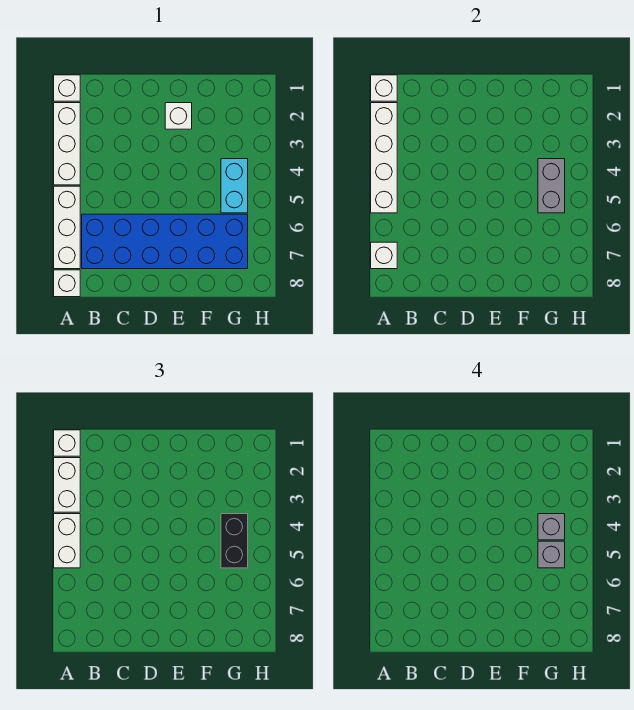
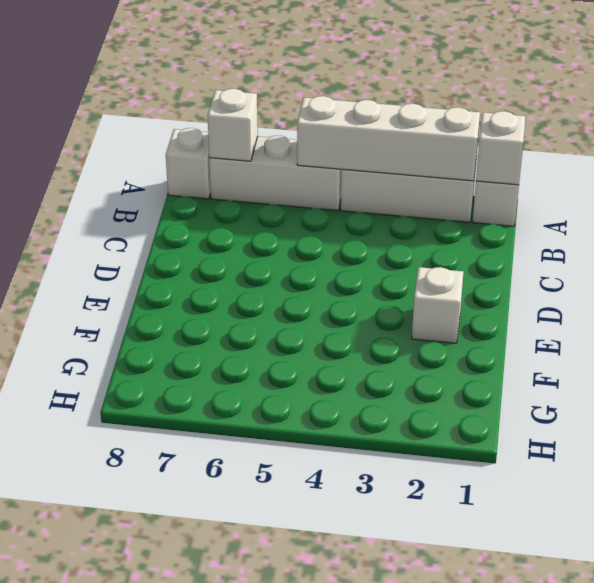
none -> blue brick B6:G7 level 1
none -> cyan brick G4:G5 level 1
none -> grey brick G4:G5 level 2

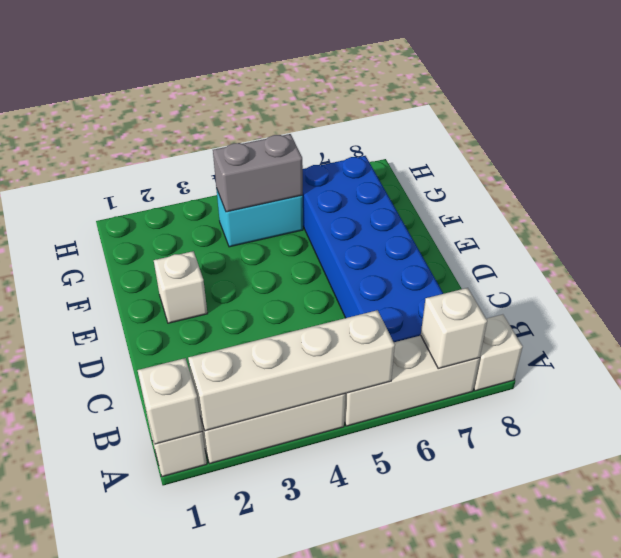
none -> white brick A1 level 3
none -> white brick A2:A3 level 3
none -> white brick A4:A5 level 3

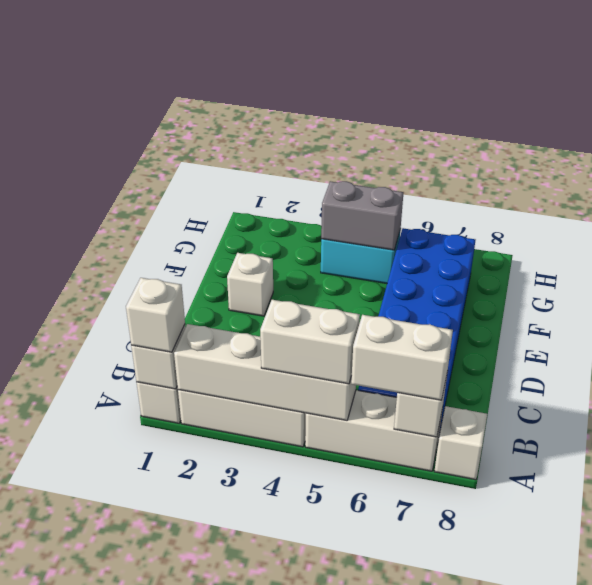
white brick A6:A7 level 3 -> white brick A2:A3 level 3
none -> black brick G4:G5 level 3
none -> grey brick G4 level 4
none -> grey brick G5 level 4

